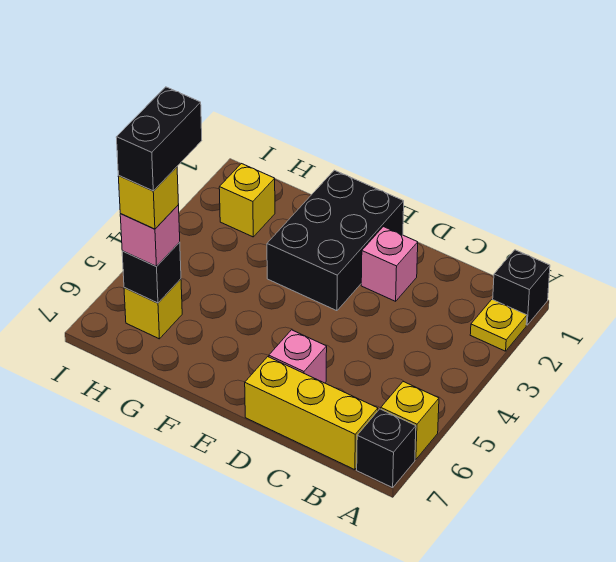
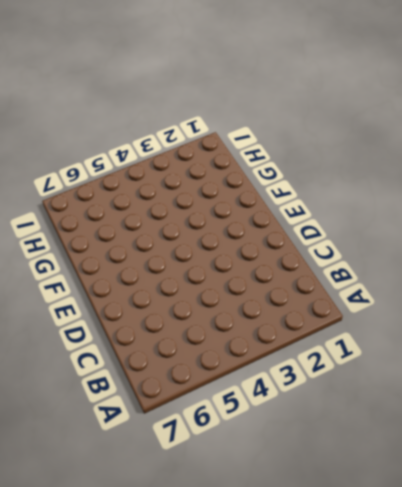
none -> black brick A1 level 1
none -> yellow plate A2 level 1
none -> yellow brick A6 level 1

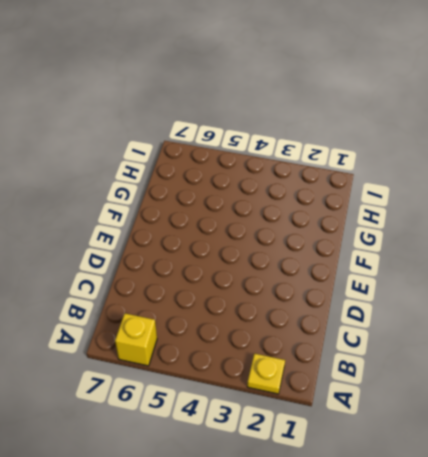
none -> black brick A1 level 1
none -> black brick A7 level 1
none -> yellow brick B7:D7 level 1

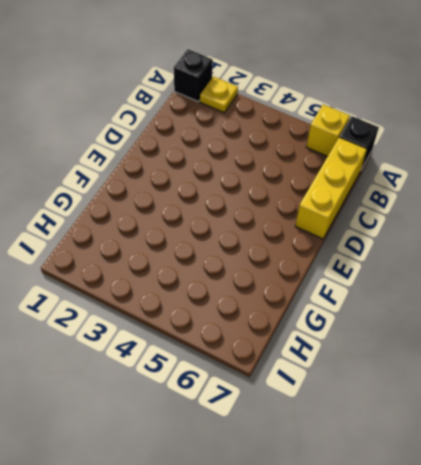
none -> pink brick D2 level 1
none -> pink brick D6 level 1
none -> black brick E1:F3 level 1

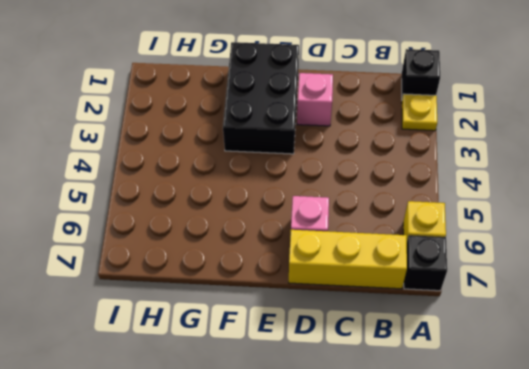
none -> yellow brick H2 level 1
none -> yellow brick H6 level 1
none -> black brick H6 level 2

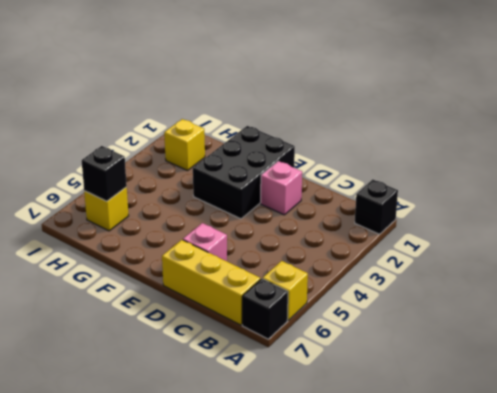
none -> yellow plate A2 level 1
none -> pink brick H6 level 3
none -> yellow brick H6 level 4

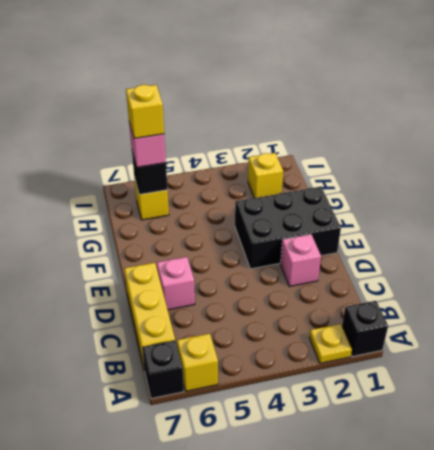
none -> black brick H5:H6 level 5

